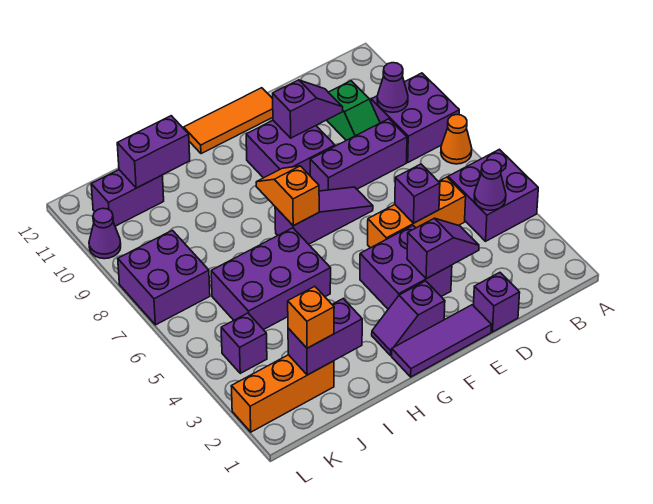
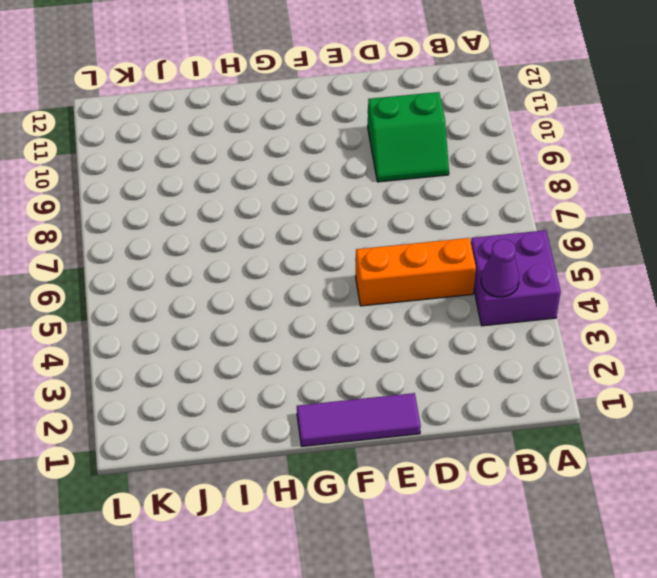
green slope C9:D10 level 1 top 10 -> green slope C9:C10 level 1 top 10
none -> orange cone A7 level 1
none -> purple brick A8:B9 level 1
none -> purple brick C8:E8 level 1

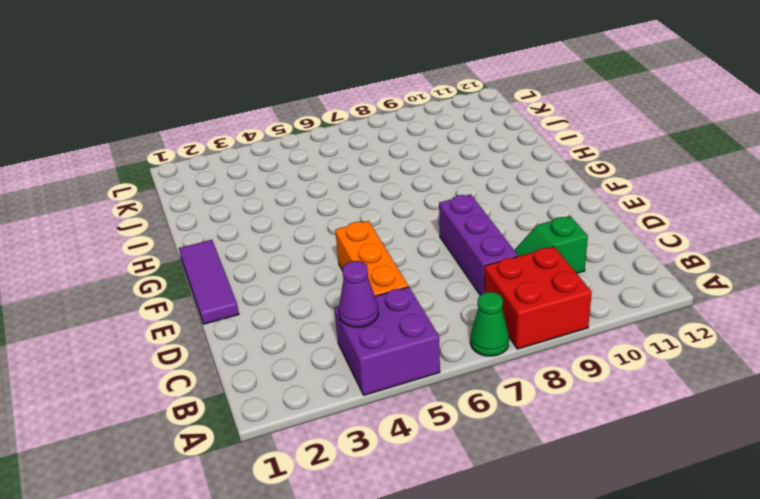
green cone A7 level 1 -> orange cone A7 level 1
red brick A8:B9 level 1 -> purple brick A8:B9 level 1
none -> purple brick D1 level 1
none -> purple brick E3:F4 level 1
none -> purple slope E7:G7 level 1 top G

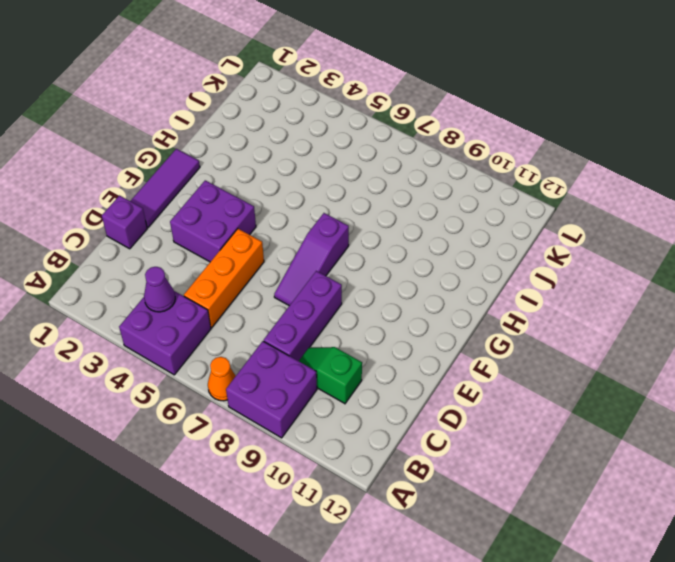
none -> purple brick E9:F10 level 1
none -> orange tile E12:G12 level 1
none -> purple slope F2:G2 level 1 top F

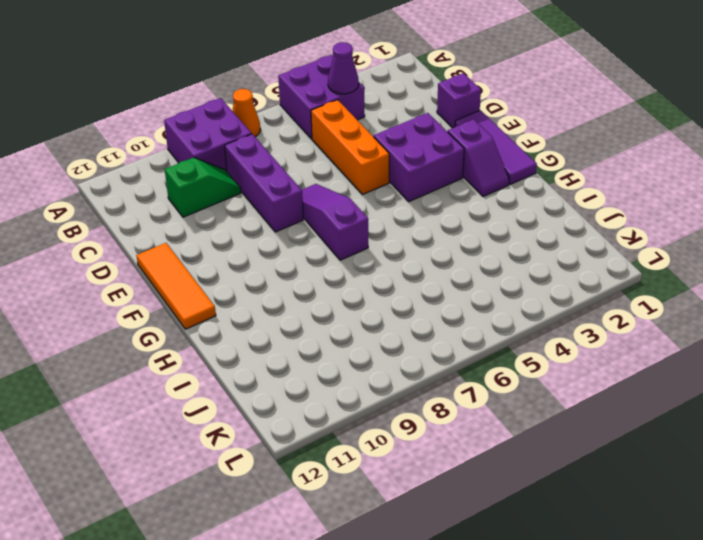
none -> purple brick E9:F10 level 1
none -> purple brick H5:J6 level 1
none -> orange brick J2:L2 level 1

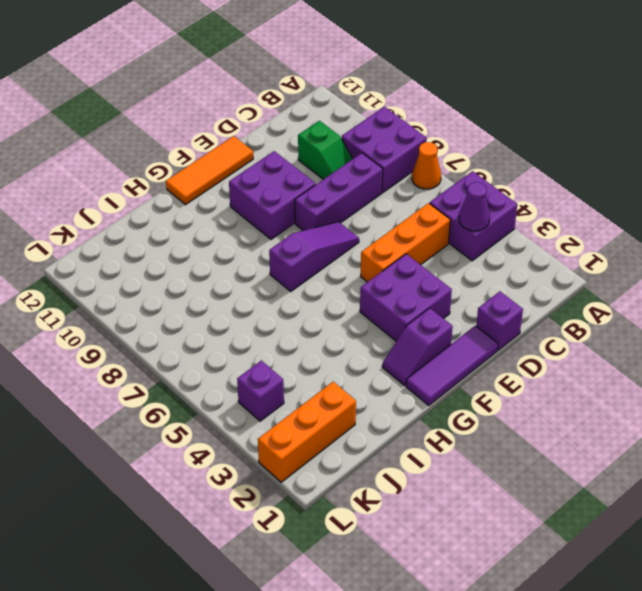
none -> purple brick H5:J6 level 1
none -> purple brick J11:K11 level 1
none -> purple brick K7:L8 level 1

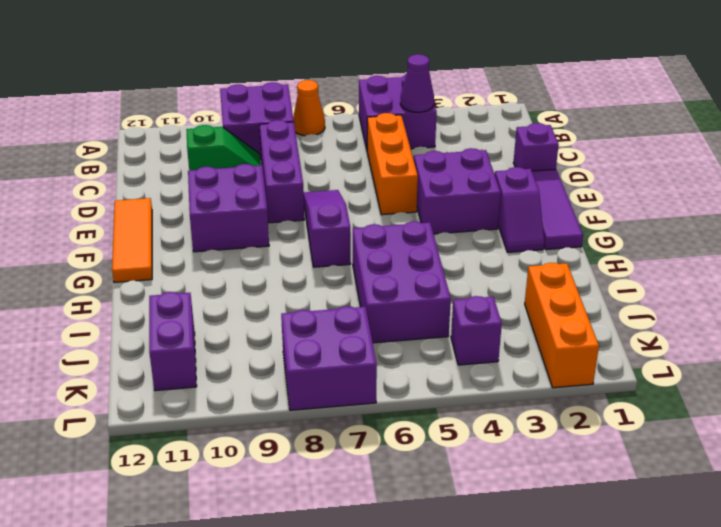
none -> purple cone L10 level 1
none -> purple cone B9 level 2
none -> purple slope D3:E3 level 2 top E

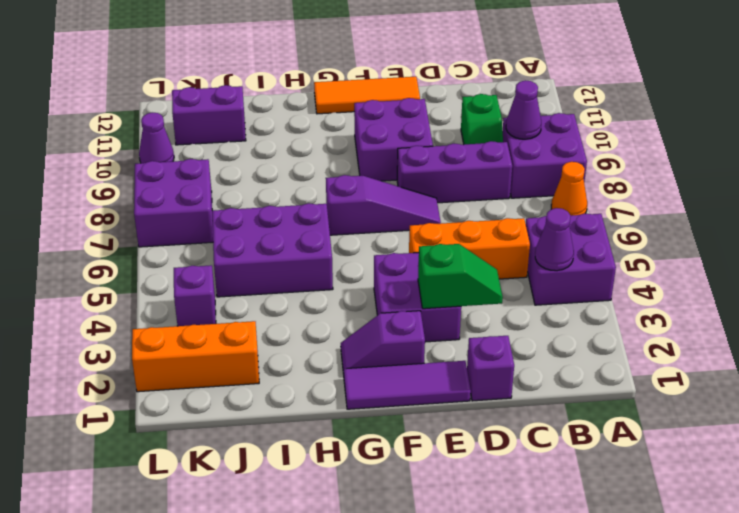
green slope D3:E3 level 2 top E -> purple slope D3:E3 level 2 top E
none -> purple brick D5 level 2
none -> purple slope D10:E10 level 2 top E
none -> orange slope G7:G8 level 2 top 7

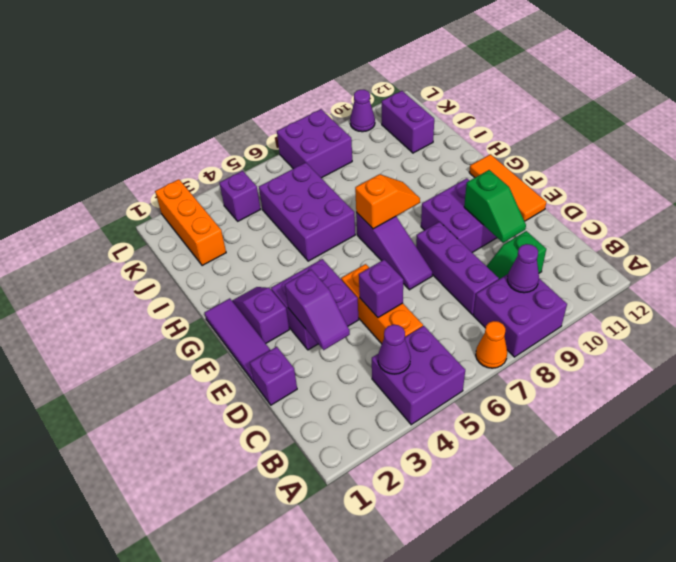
green slope D10:E10 level 2 top E -> purple slope D10:E10 level 2 top E
none -> purple brick I2:J2 level 2
none -> purple brick I11:J11 level 2
none -> orange brick J2 level 3

